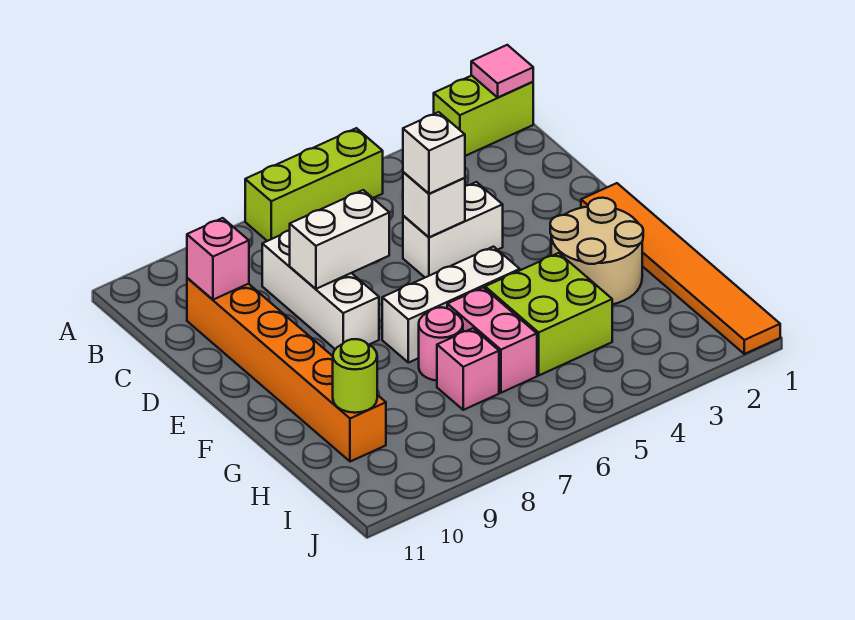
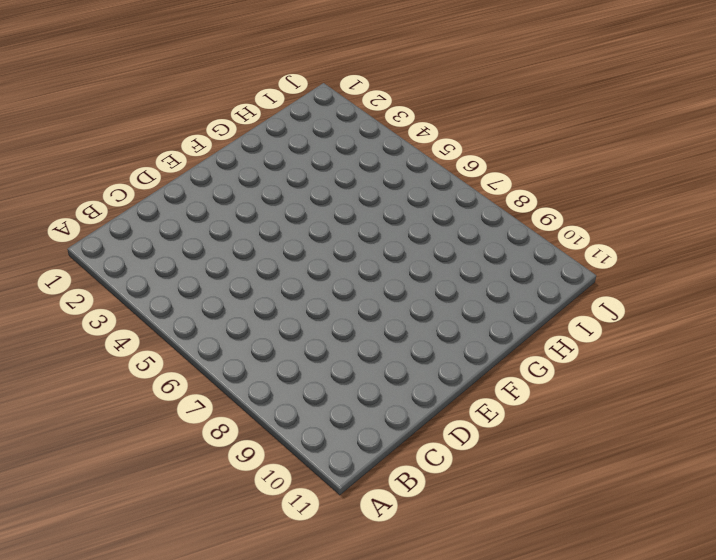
none -> lime brick A1:A2 level 1
none -> lime brick A5:A7 level 1
none -> white brick C8:E8 level 1

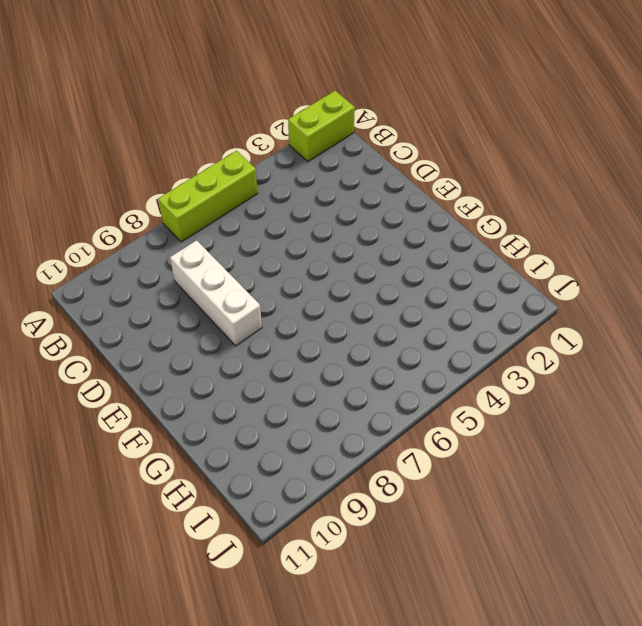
none -> orange brick C10:H10 level 1
none -> white brick D4:D5 level 1
none -> orange tile E1:J1 level 1

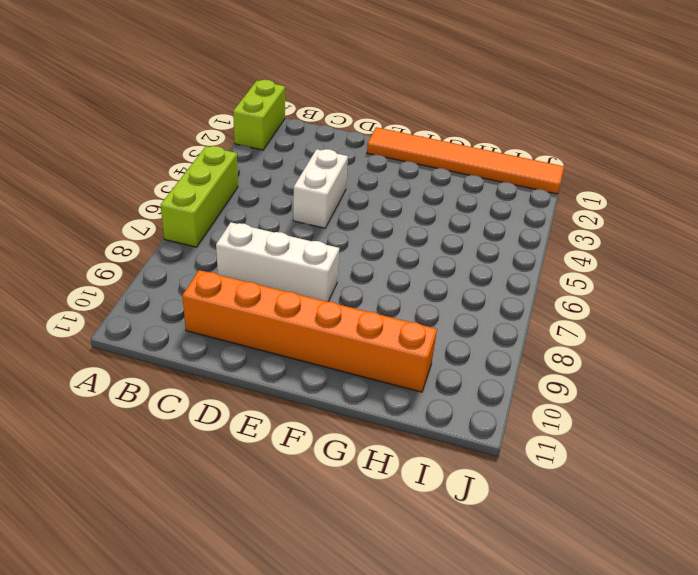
none -> tan round brick F2:G3 level 1
none -> white brick F5:F7 level 1
none -> lime brick G4:H5 level 1

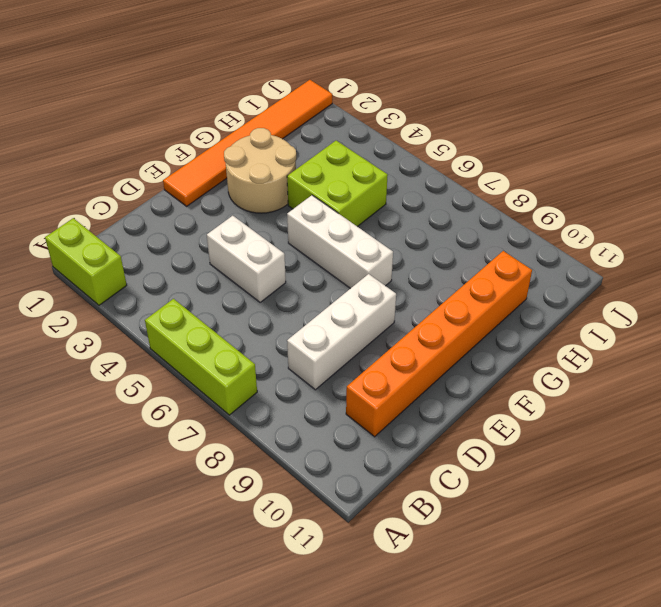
none -> pink brick G6:H6 level 1
none -> pink round brick G7 level 1
none -> pink brick H7 level 1

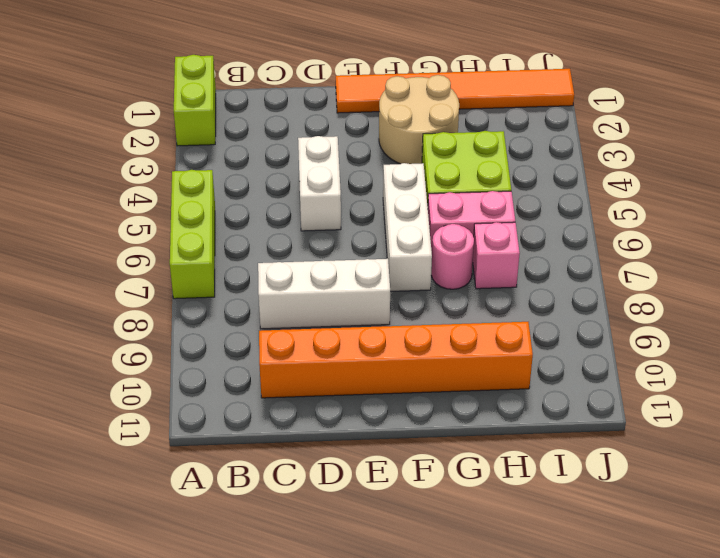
none -> pink tile A1 level 2
none -> pink brick C10 level 2
none -> white brick D5 level 2

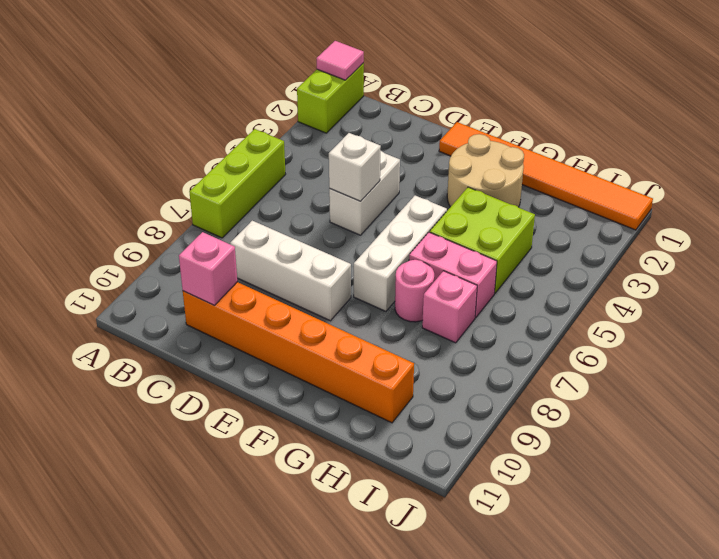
none -> white brick D7:D8 level 2
none -> lime round brick H10 level 2
none -> white brick D5 level 3

